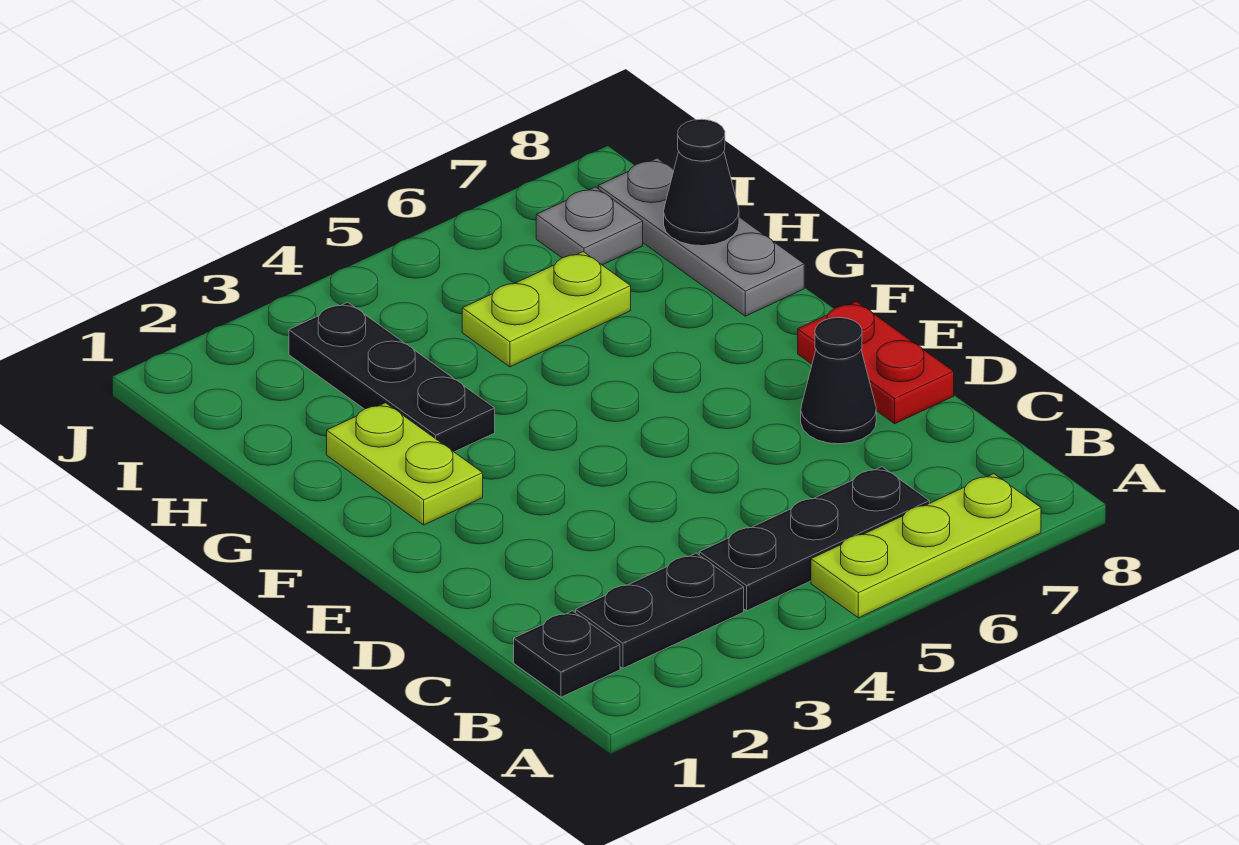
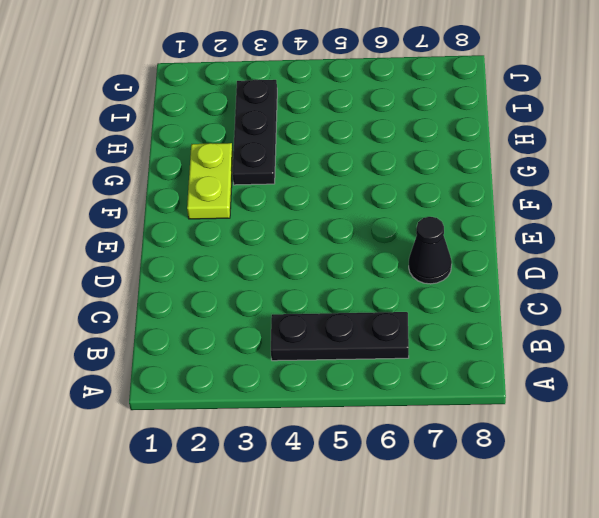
none -> lime plate A5:A7 level 1
none -> black plate B1 level 1
none -> black plate B2:B3 level 1

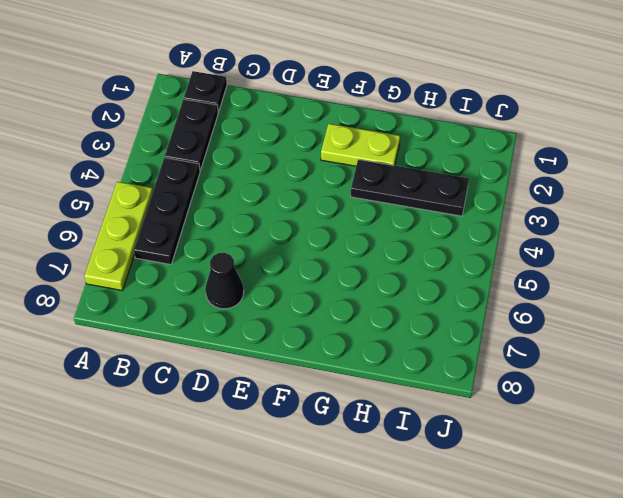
none -> red plate D8:E8 level 1
none -> grey plate G8:I8 level 1
none -> lime plate H5:H6 level 1

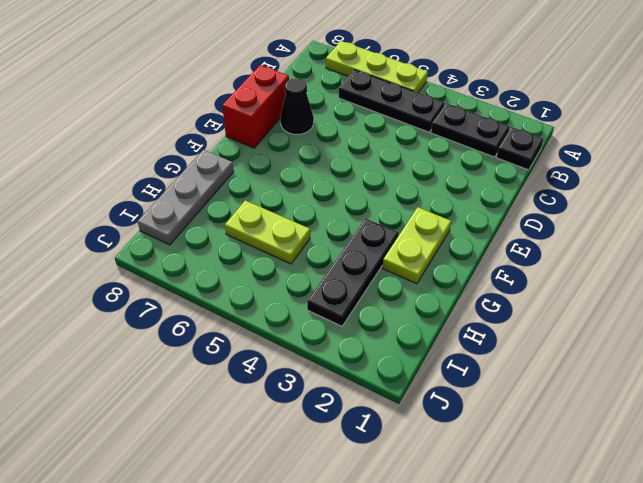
red brick D8:E8 level 1 -> red plate D8:E8 level 1
none -> grey plate I7 level 1
none -> black cone H8 level 2

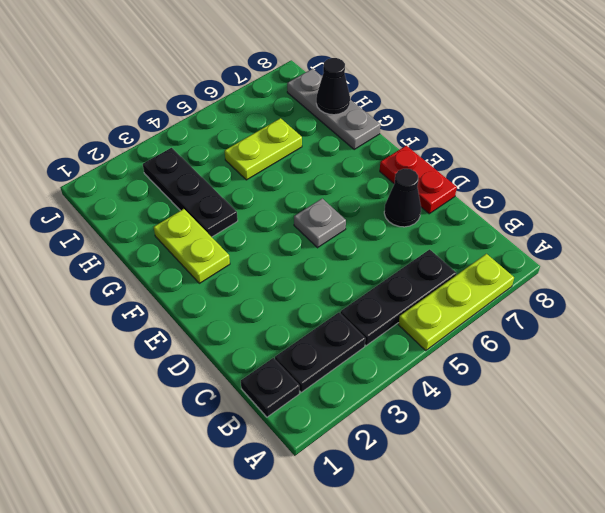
grey plate E5 level 1 -> grey plate I7 level 1

